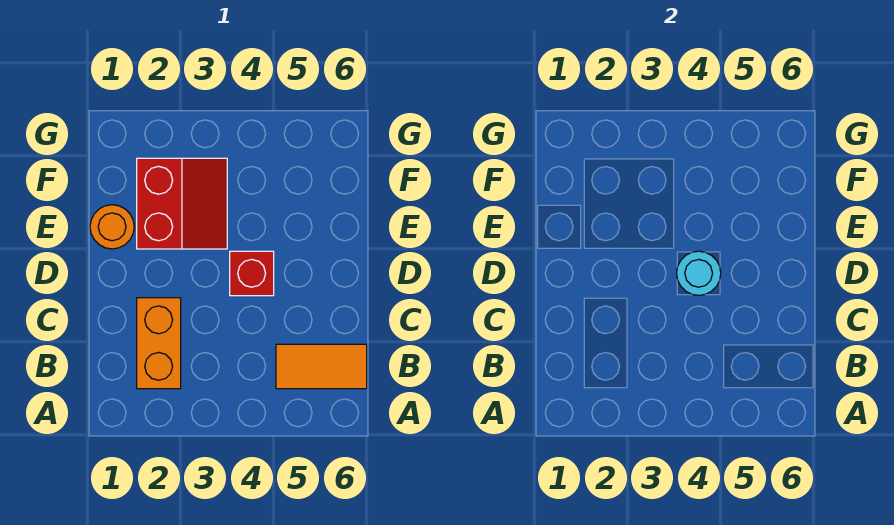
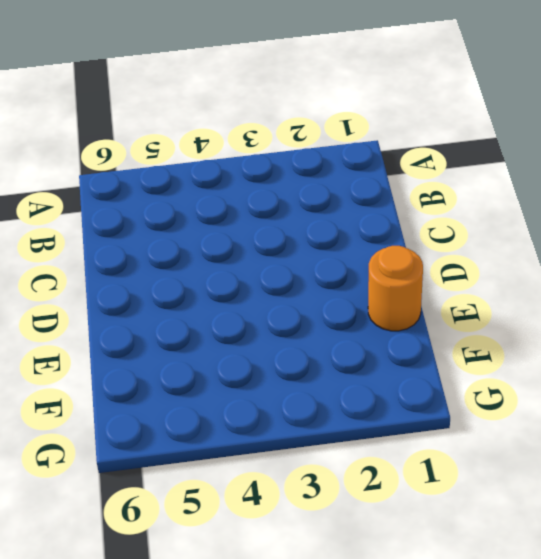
none -> orange brick B2:C2 level 1
none -> orange tile B5:B6 level 1

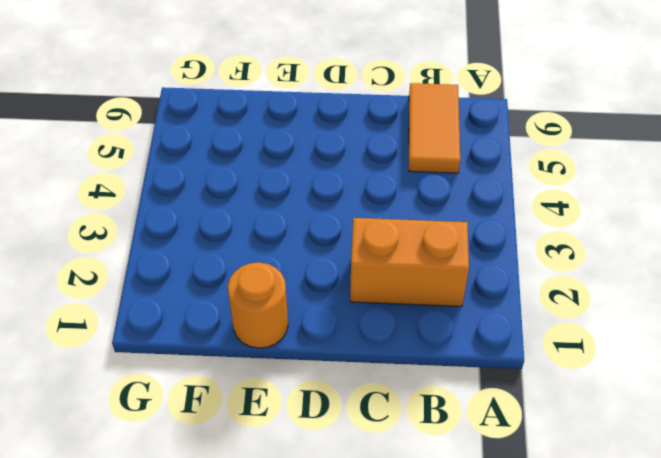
none -> red brick D4 level 1
none -> red slope E2:F3 level 1 top 2

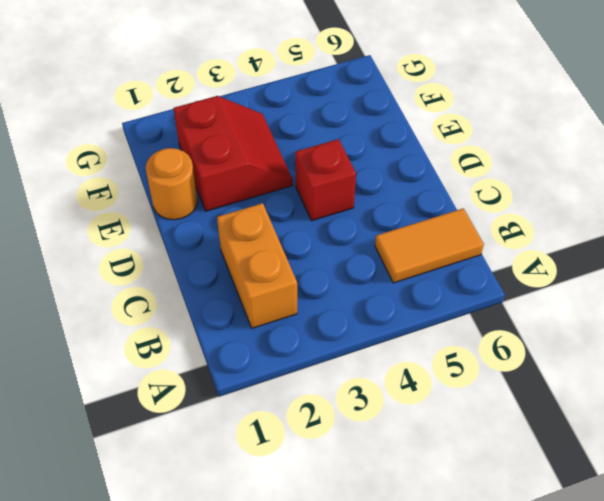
none -> cyan round brick D4 level 2

